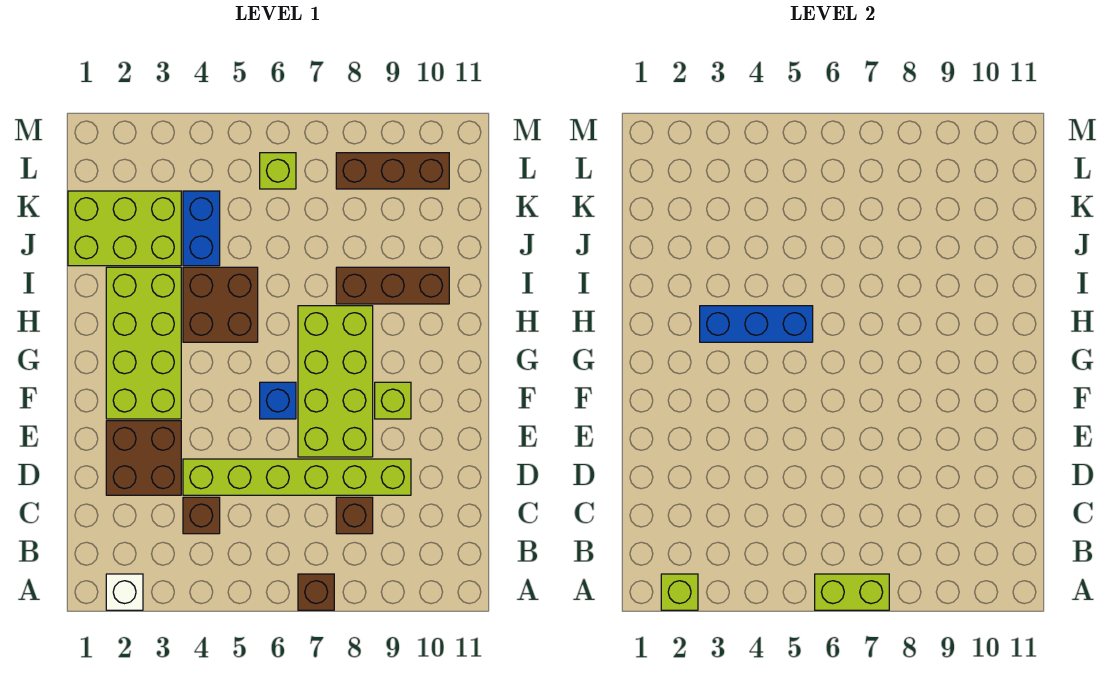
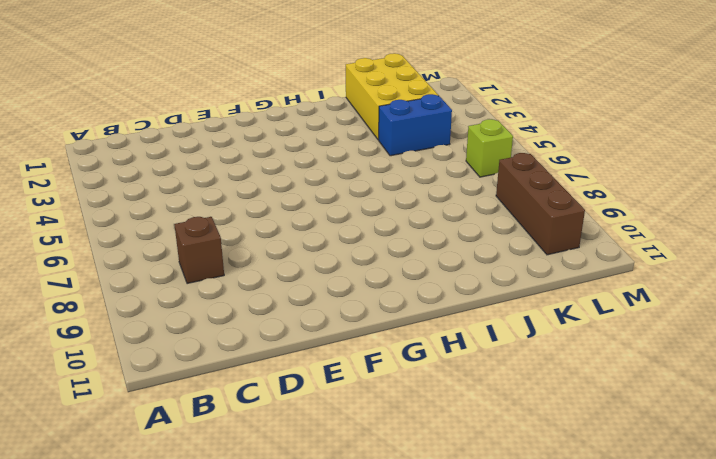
yellow brick J1:K3 level 1 -> lime brick J1:K3 level 1
none -> white brick A2 level 1
none -> brown brick A7 level 1
none -> brown brick C4 level 1

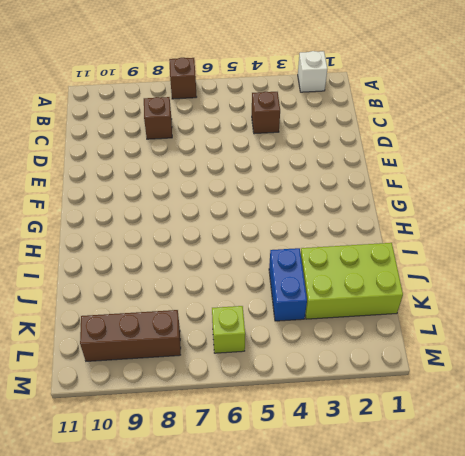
none -> brown brick D2:E3 level 1
none -> lime brick D4:D9 level 1
none -> lime brick E7:H8 level 1

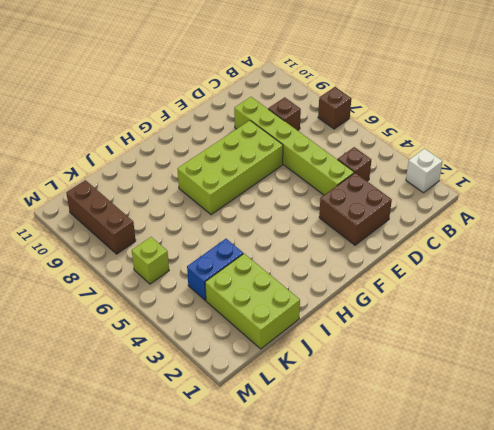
none -> lime brick F2:I3 level 1
none -> blue brick F6 level 1
none -> lime brick F9 level 1

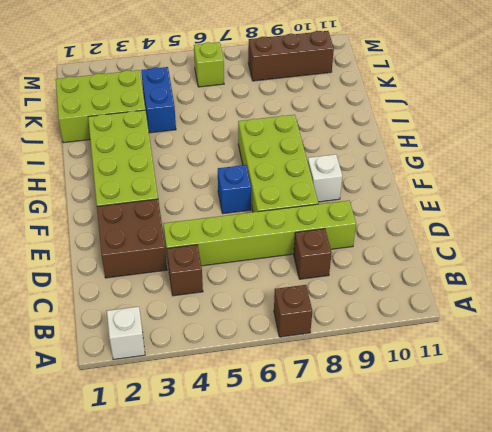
white brick F9 level 1 -> lime brick F9 level 1
none -> brown brick H4:I5 level 1
none -> brown brick I8:I10 level 1
none -> lime brick A2 level 2

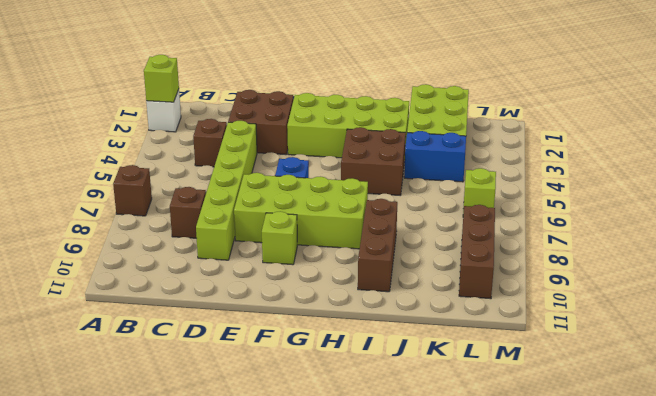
none -> lime brick A6:A7 level 2
none -> blue brick H3:H5 level 2

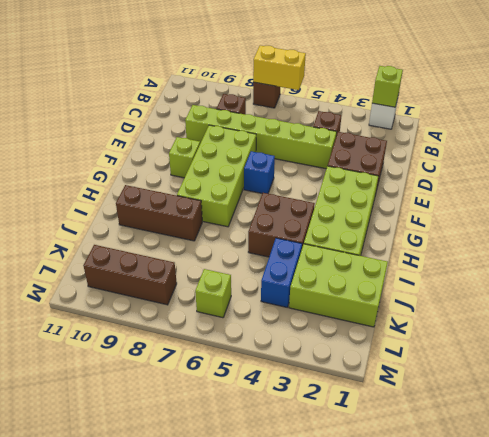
yellow brick A6:A7 level 2 -> lime brick A6:A7 level 2
none -> blue brick H3:H5 level 2

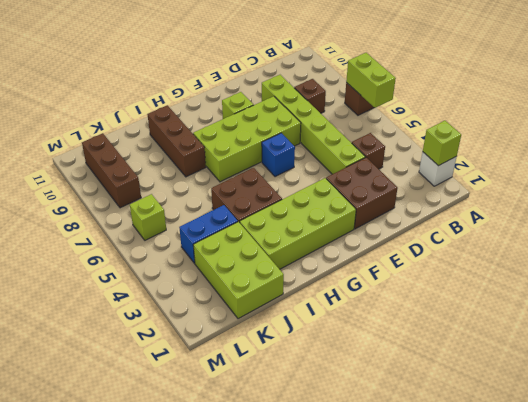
none -> blue brick H3:H5 level 2

